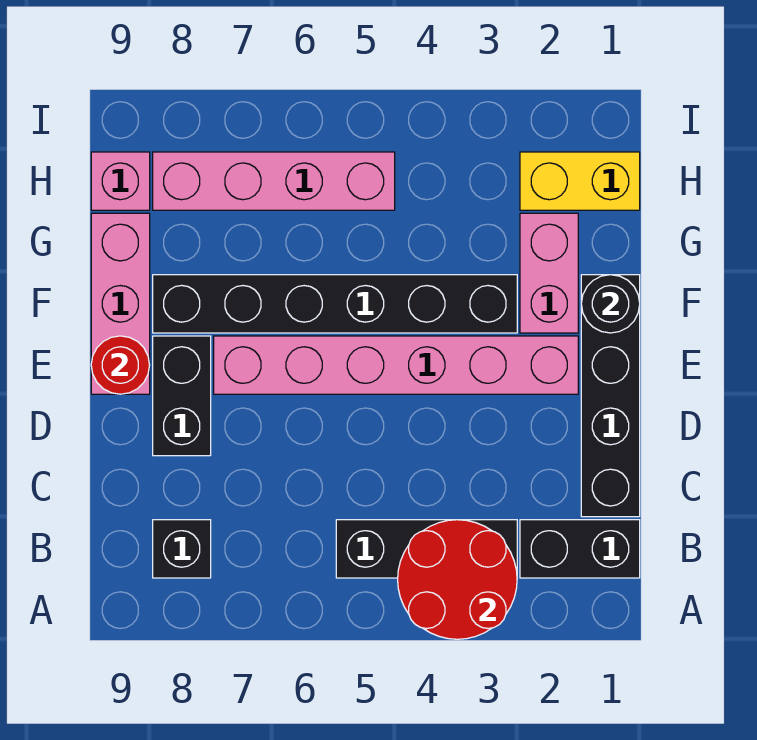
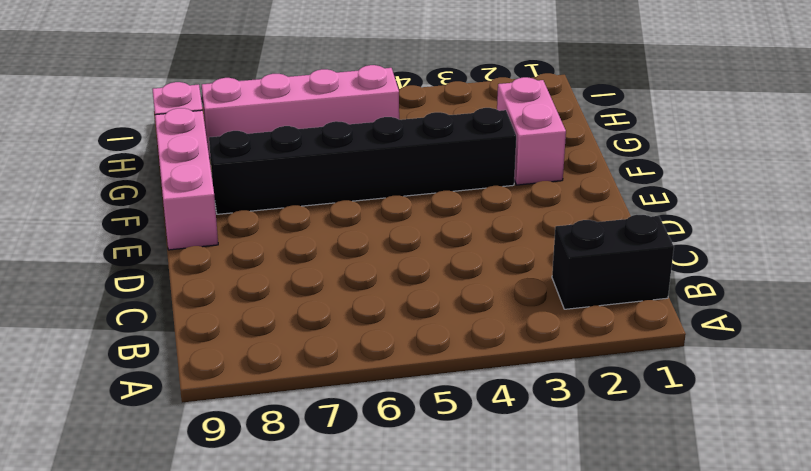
none -> black brick B3:B5 level 1
none -> black brick B8 level 1
none -> black brick C1:F1 level 1

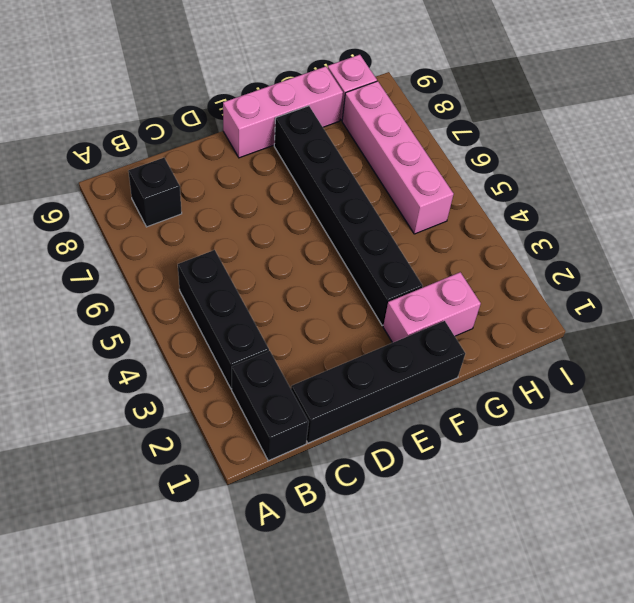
none -> black brick D8:E8 level 1
none -> pink brick E2:E7 level 1
none -> yellow brick H1:H2 level 1

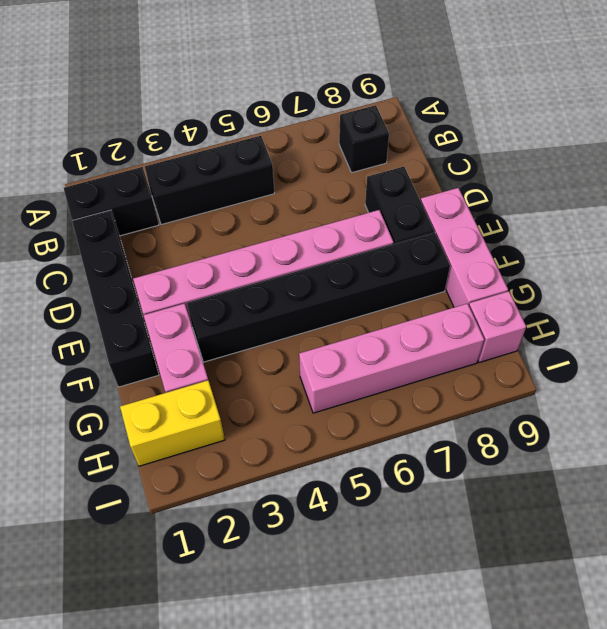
none -> red round brick A3:B4 level 2
none -> red round brick E9 level 2
none -> black round brick F1 level 2

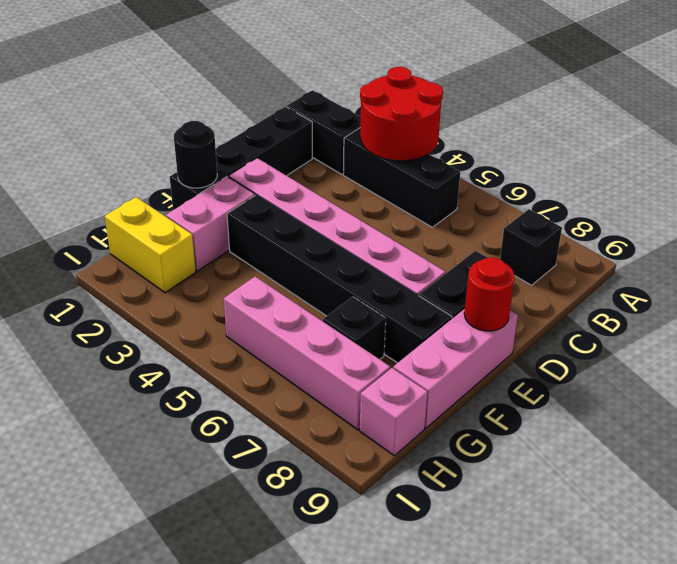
black brick G7 level 1 -> none

